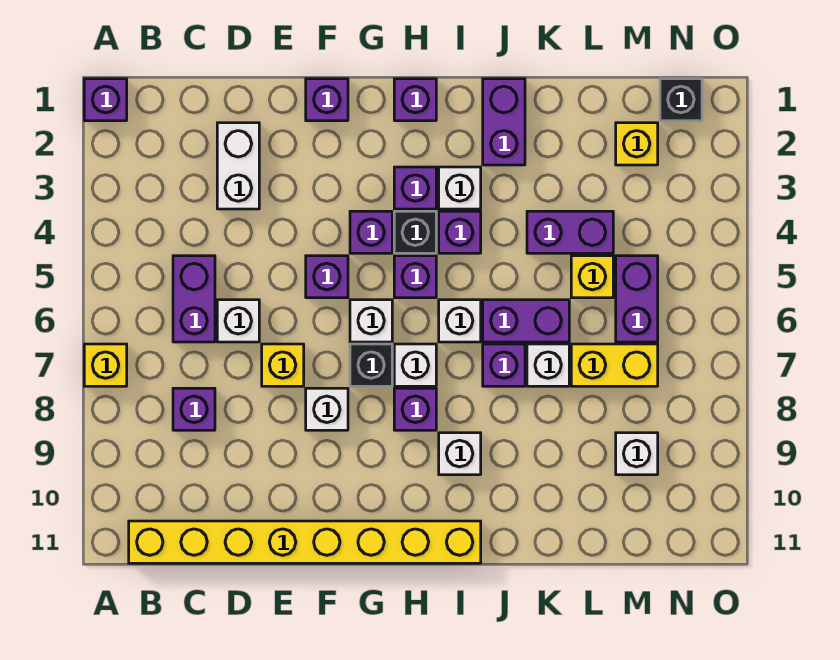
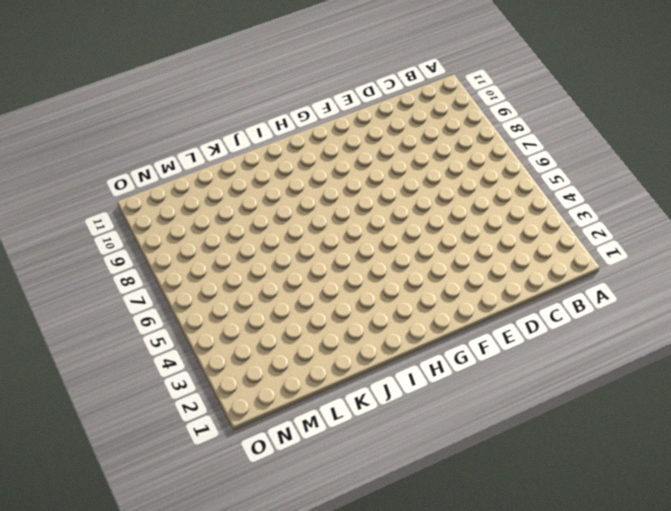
none -> purple brick A1 level 1
none -> yellow brick A7 level 1
none -> yellow brick B11:I11 level 1
none -> purple brick C5:C6 level 1

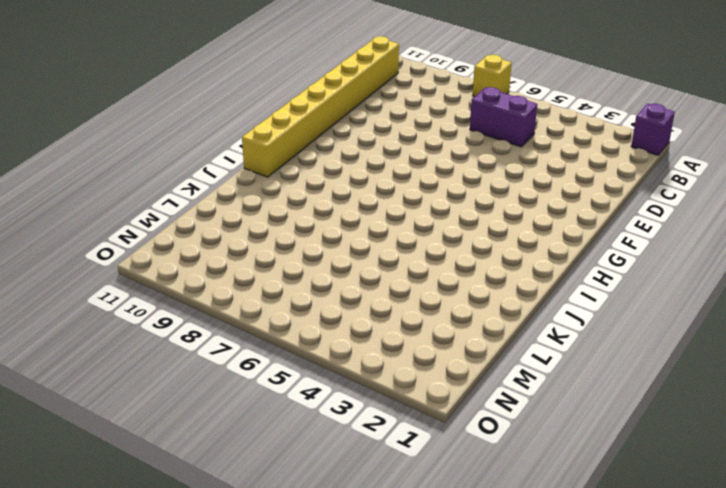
none -> purple brick C8 level 1
none -> white brick D2:D3 level 1
none -> white brick D6 level 1
none -> yellow brick E7 level 1

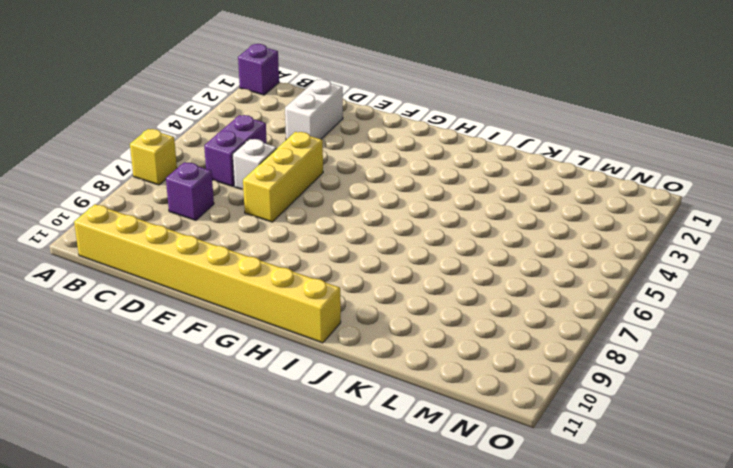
yellow brick E5:E7 level 1 -> yellow brick E7 level 1
none -> purple brick F1 level 1
none -> purple brick F5 level 1
none -> white brick F8 level 1
none -> purple brick G4 level 1

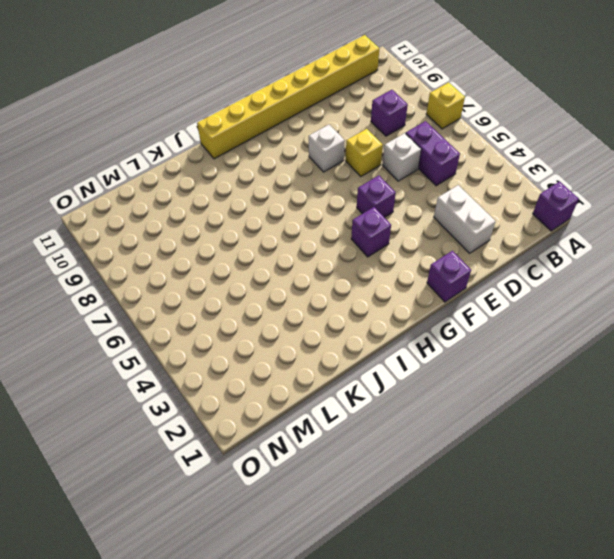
none -> white brick G6 level 1
none -> black brick G7 level 1
none -> purple brick H1 level 1
none -> purple brick H3 level 1

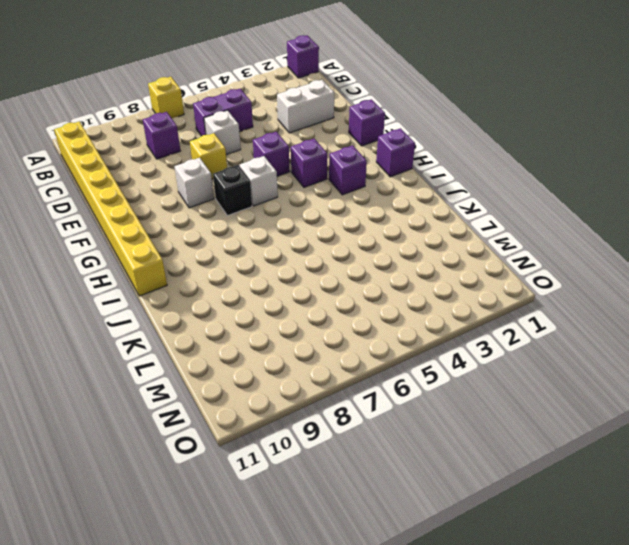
none -> black brick H4 level 1
none -> purple brick H5 level 1
none -> white brick H7 level 1
none -> purple brick H8 level 1

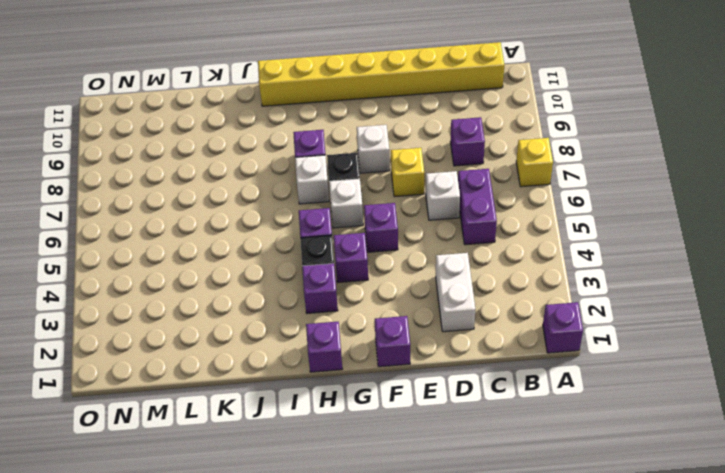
none -> white brick I3 level 1
none -> purple brick I4 level 1
none -> white brick I6 level 1
none -> white brick I9 level 1

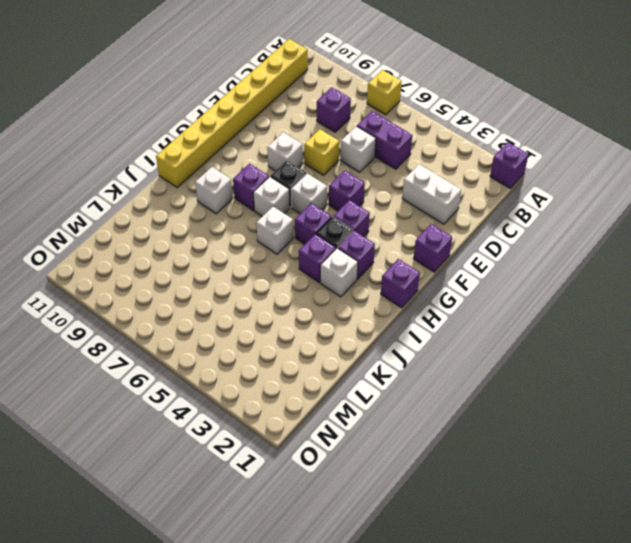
none -> purple brick J1:J2 level 1
none -> purple brick J6:K6 level 1
none -> purple brick J7 level 1
none -> purple brick K4:L4 level 1

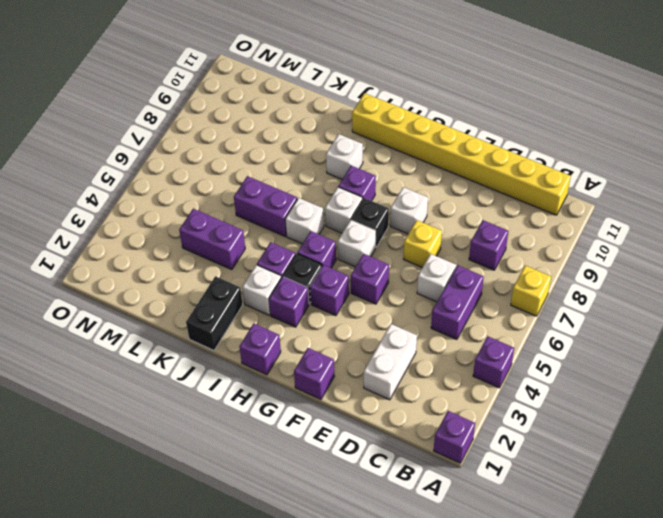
purple brick A4 level 1 -> purple brick J7 level 1
black brick J1:J2 level 1 -> purple brick J1:J2 level 1
none -> white brick K7 level 1
none -> yellow brick L5 level 1
none -> yellow brick L7:M7 level 1
none -> yellow brick M2 level 1

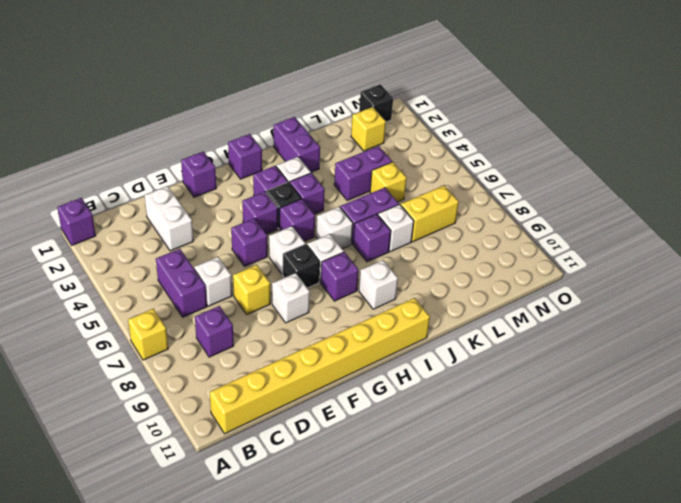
none -> purple brick M5:M6 level 1
none -> white brick M9 level 1

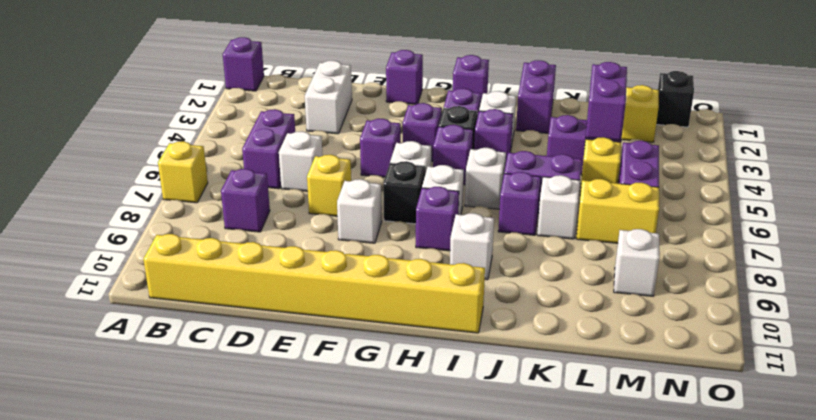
purple brick L3:L4 level 2 -> none

